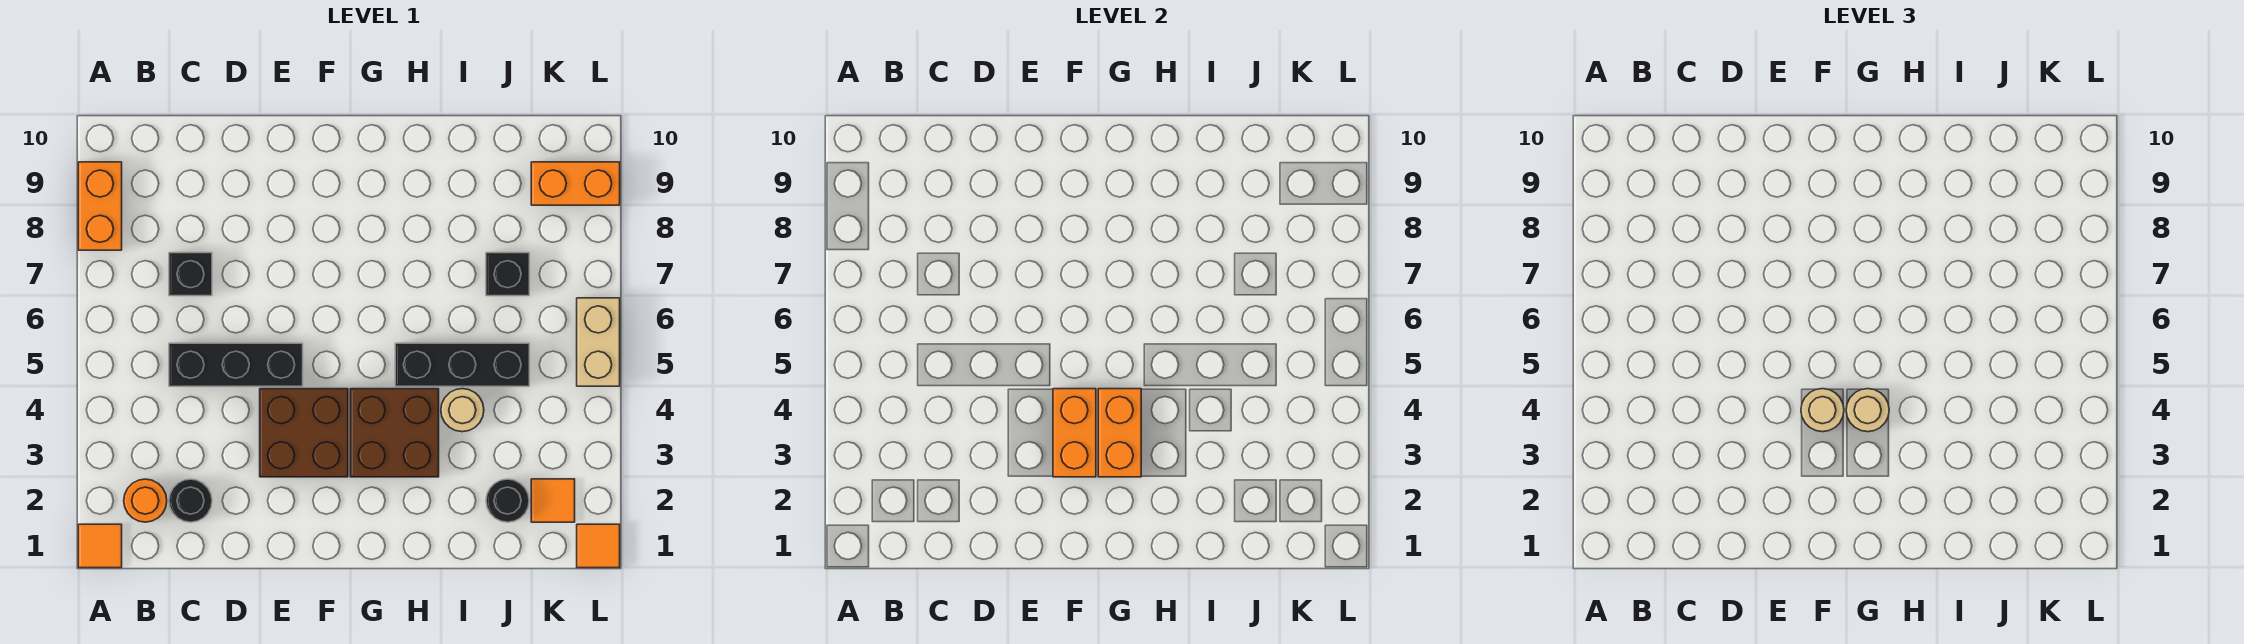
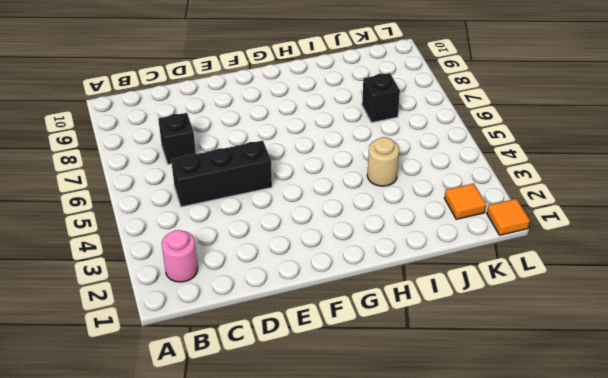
pink round brick B2 level 1 -> orange round brick B2 level 1
none -> orange tile A1 level 1
none -> orange brick A8:A9 level 1
none -> black round brick C2 level 1

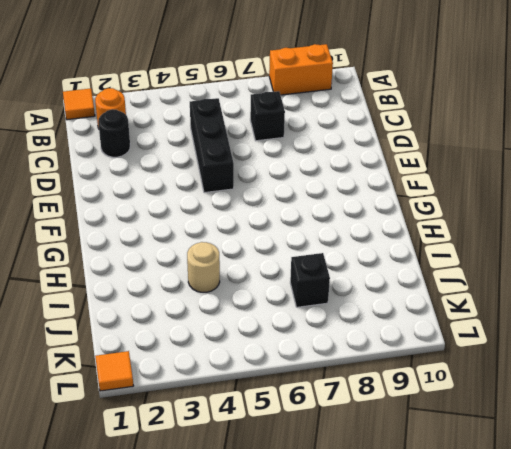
none -> brown brick E3:F4 level 1
none -> brown brick G3:H4 level 1
none -> black brick H5:J5 level 1

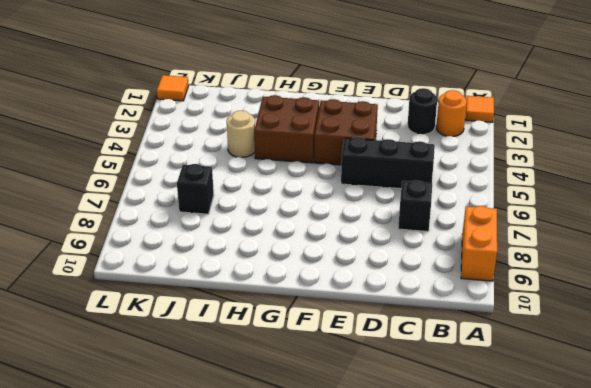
none -> black brick H5:J5 level 1
none -> black round brick J2 level 1
none -> orange tile K2 level 1

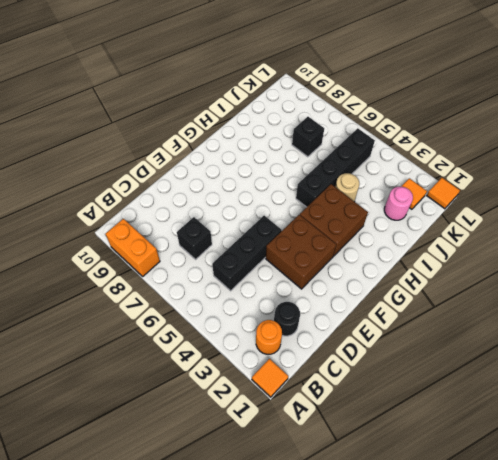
black brick H5:K5 level 1 -> black brick H5:J5 level 1
pink round brick J2 level 1 -> black round brick J2 level 1
none -> orange brick K9:L9 level 1
none -> tan brick L5:L6 level 1
none -> orange brick F3:F4 level 2

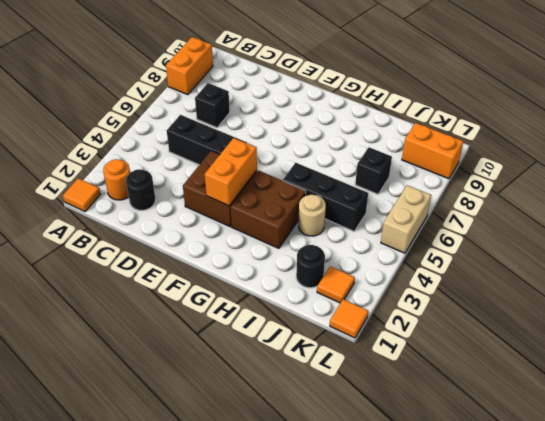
none -> orange brick G3:G4 level 2
none -> tan round brick F4 level 3
none -> tan round brick G4 level 3

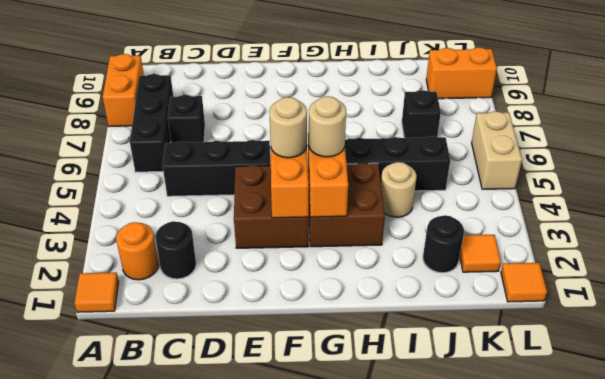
black brick B6:B8 level 1 -> none

